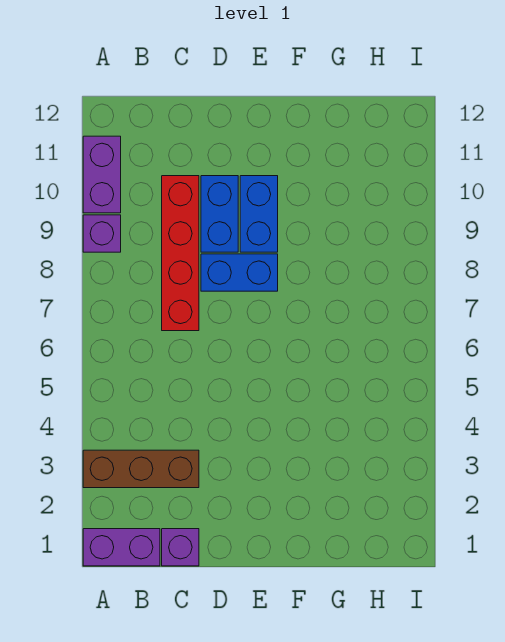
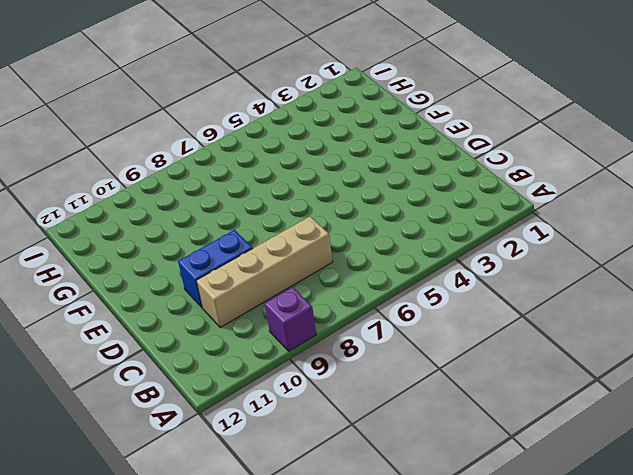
tan brick C7:C10 level 1 -> red brick C7:C10 level 1
none -> purple brick A1:B1 level 1
none -> brown brick A3:C3 level 1

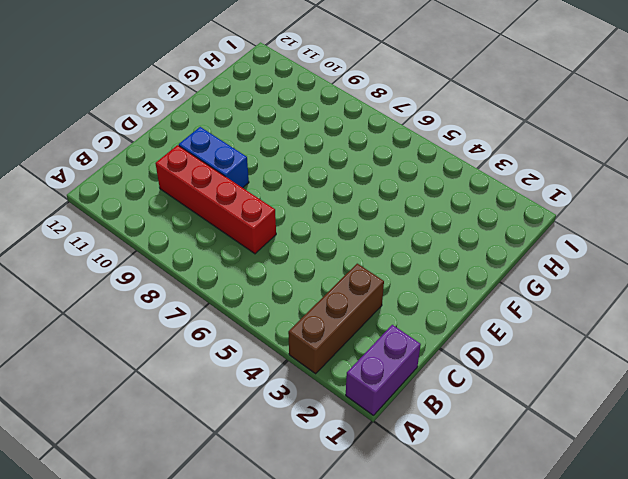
none -> purple brick A9 level 1
none -> purple brick A10:A11 level 1

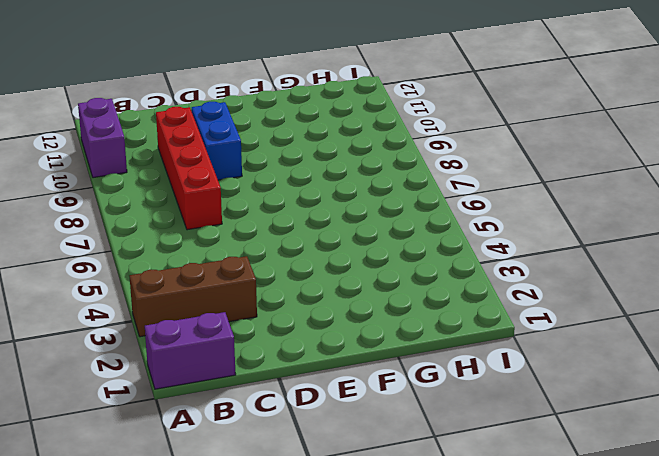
none -> purple brick A9 level 1
none -> purple brick C1 level 1

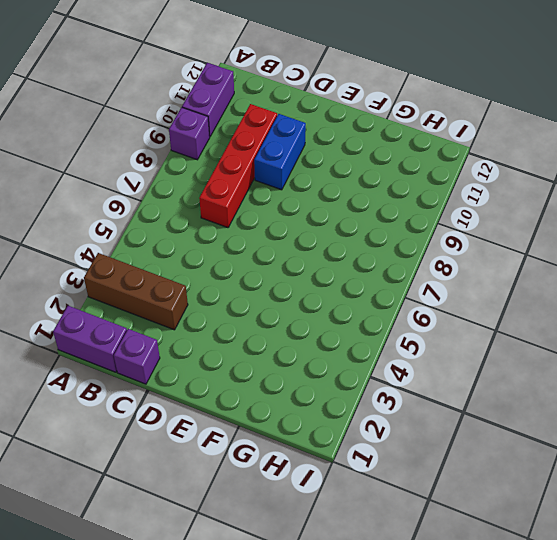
none -> blue brick D8:E8 level 1
none -> blue brick E9:E10 level 1

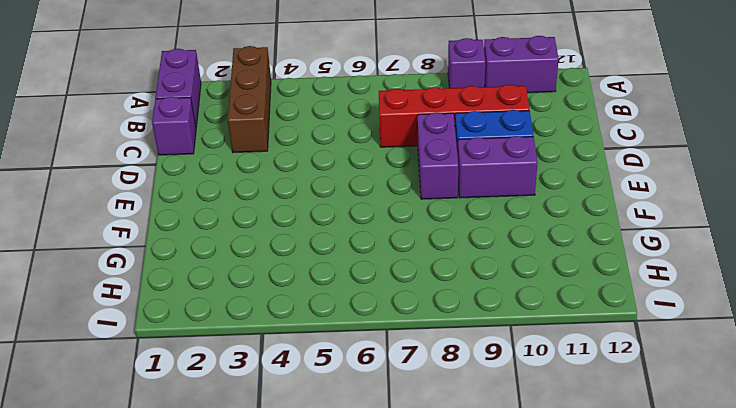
purple brick D8:E8 level 1 -> blue brick D8:E8 level 1
purple brick E9:E10 level 1 -> blue brick E9:E10 level 1

